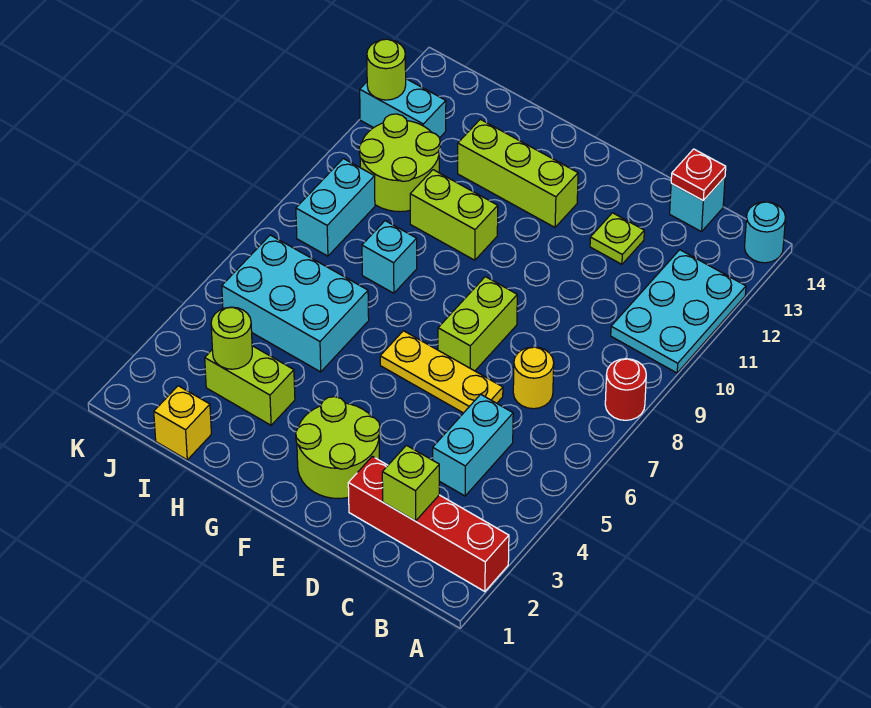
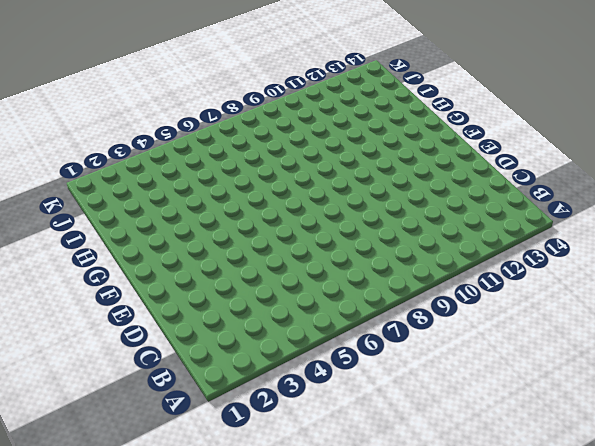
none -> red brick A2:D2 level 1
none -> red round brick A8 level 1
none -> cyan plate A10:B12 level 1

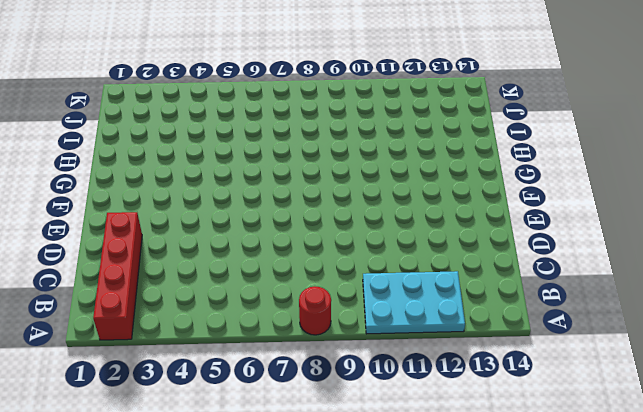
none -> cyan round brick A14 level 1
none -> cyan brick C4:C5 level 1
none -> yellow round brick C7 level 1

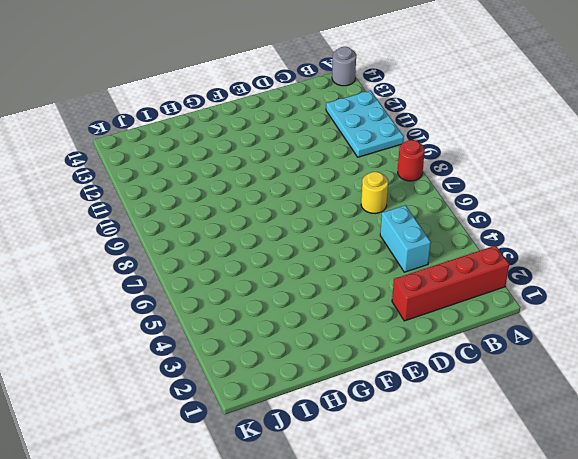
grey round brick A14 level 1 -> cyan round brick A14 level 1
none -> cyan brick C14 level 1
none -> yellow plate D6:F6 level 1
none -> lime plate D12 level 1

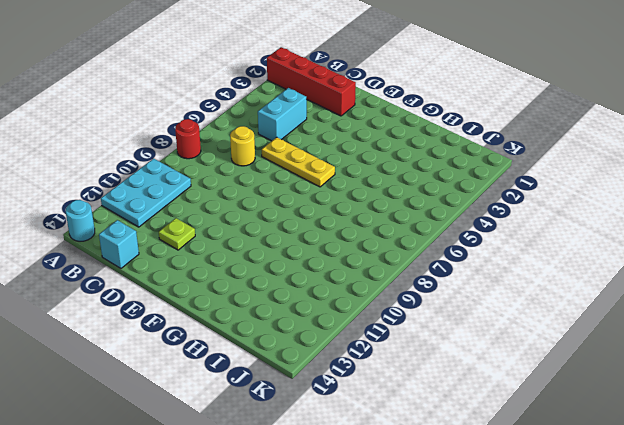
none -> lime round brick E2:F3 level 1
none -> lime brick E7:E8 level 1
none -> lime brick F12:H12 level 1

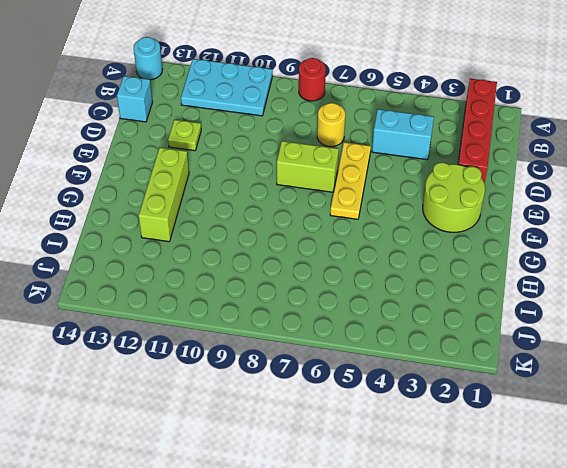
none -> lime brick G10:H10 level 1
none -> lime brick H3:I3 level 1
none -> cyan brick H5:J6 level 1

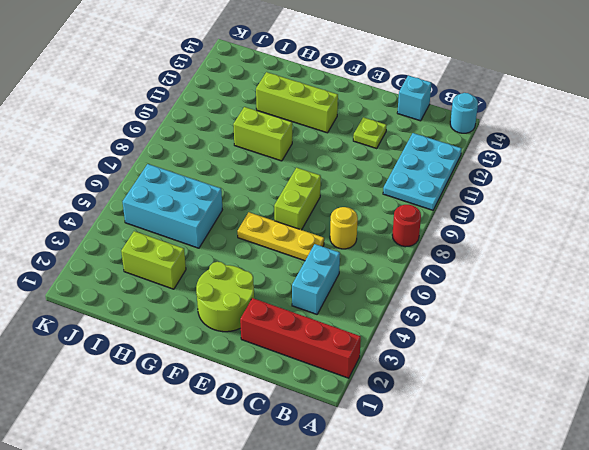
none -> cyan brick H8 level 1
none -> yellow brick I1 level 1
none -> lime round brick I10:J11 level 1

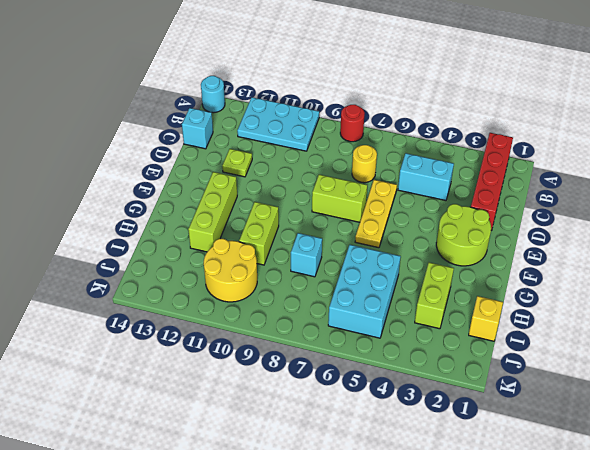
yellow round brick I10:J11 level 1 -> lime round brick I10:J11 level 1
none -> cyan brick J8:J9 level 1
none -> cyan brick J12:K12 level 1
none -> lime brick C2 level 2

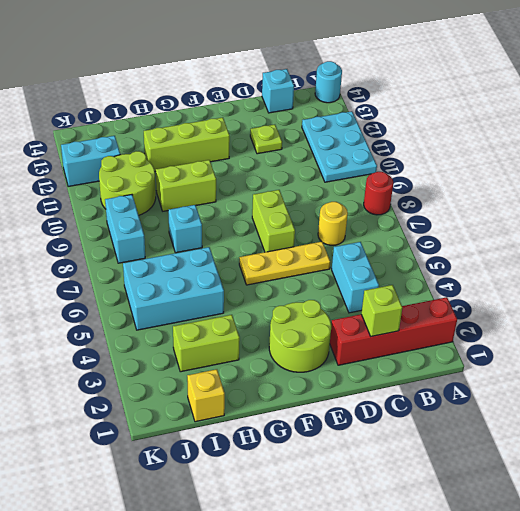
none -> red plate C14 level 2
none -> lime round brick I3 level 2
none -> lime round brick K12 level 2

